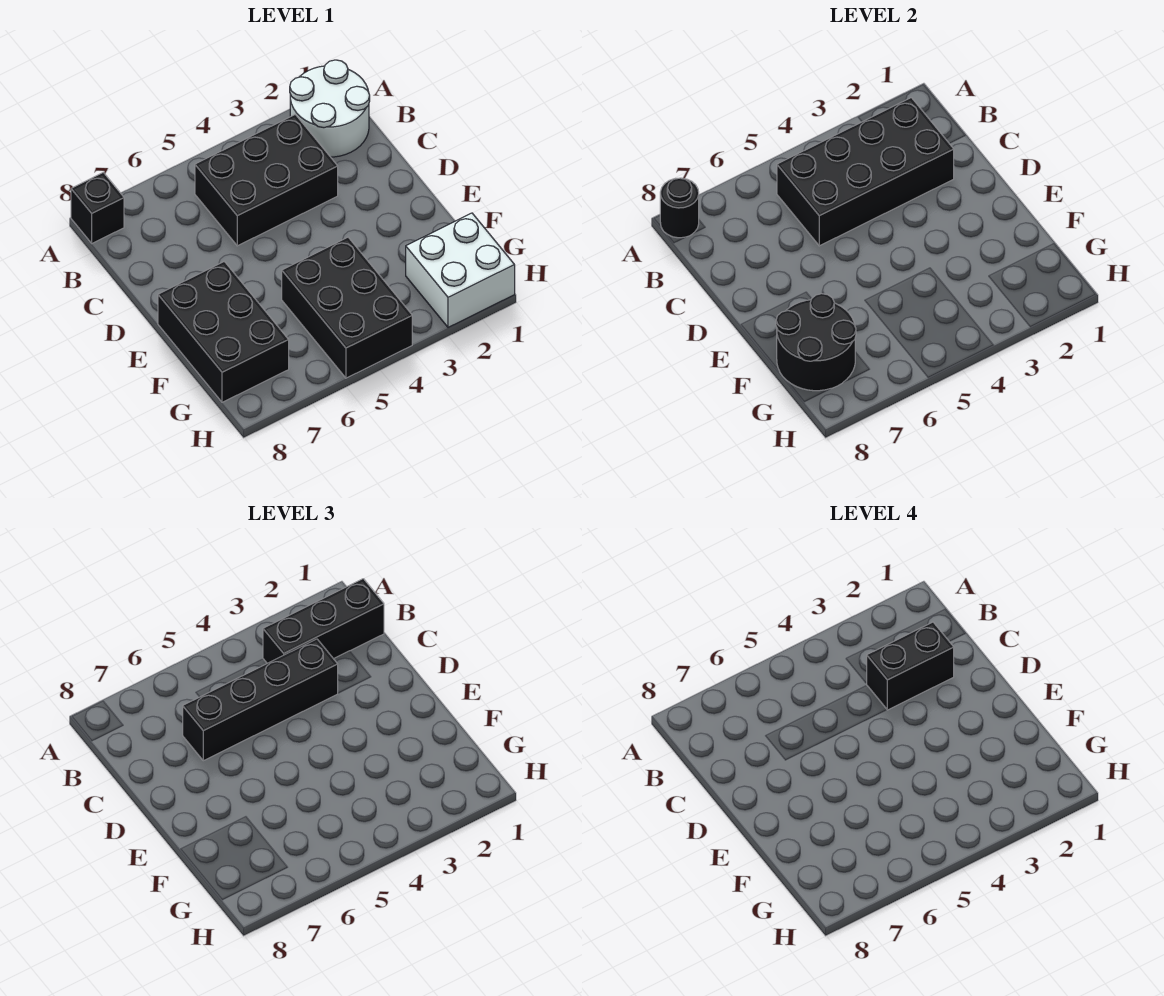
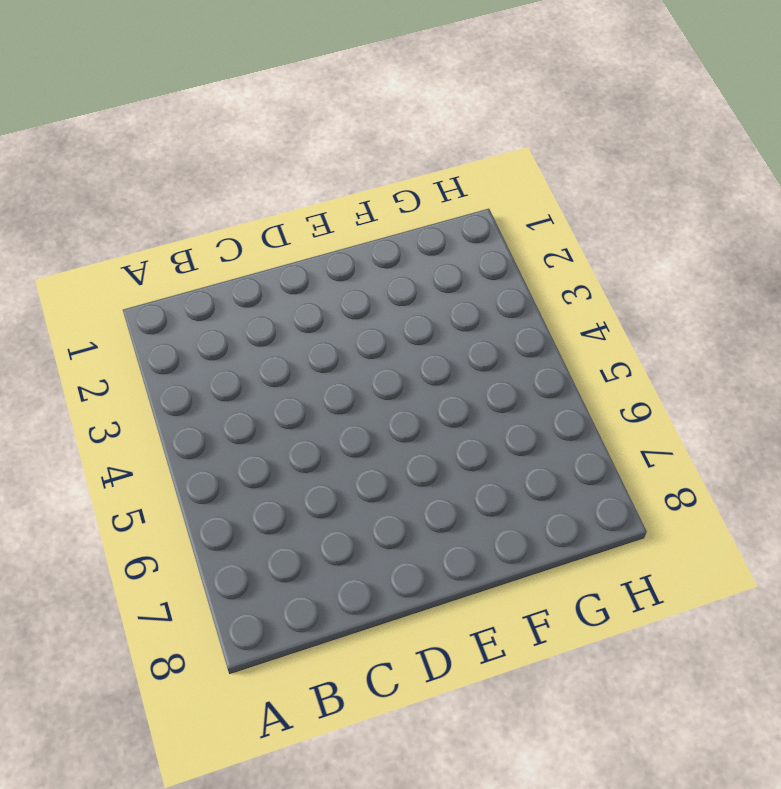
none -> white round brick A1:B2 level 1
none -> black brick A8 level 1
none -> black brick B3:C5 level 1

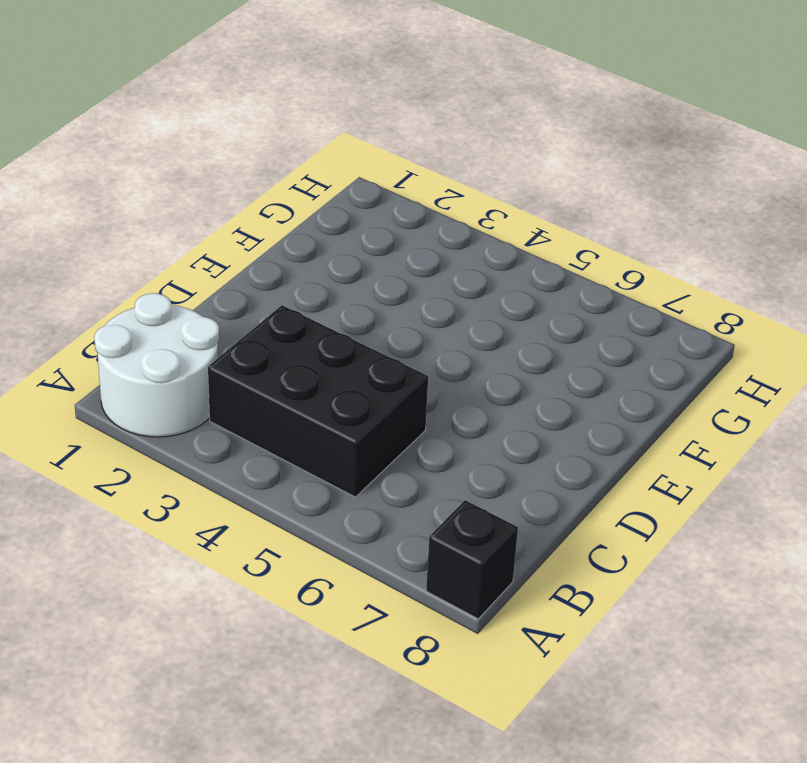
none -> black brick E7:G8 level 1
none -> black brick F4:H5 level 1
none -> white brick G1:H2 level 1

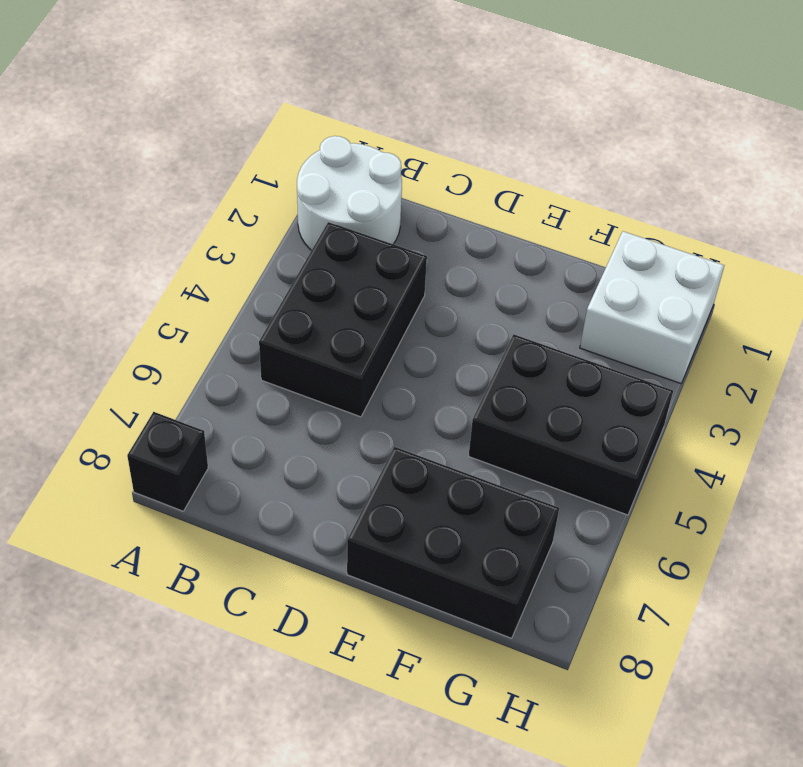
none -> black round brick A8 level 2
none -> black brick B2:C5 level 2
none -> black round brick F7:G8 level 2

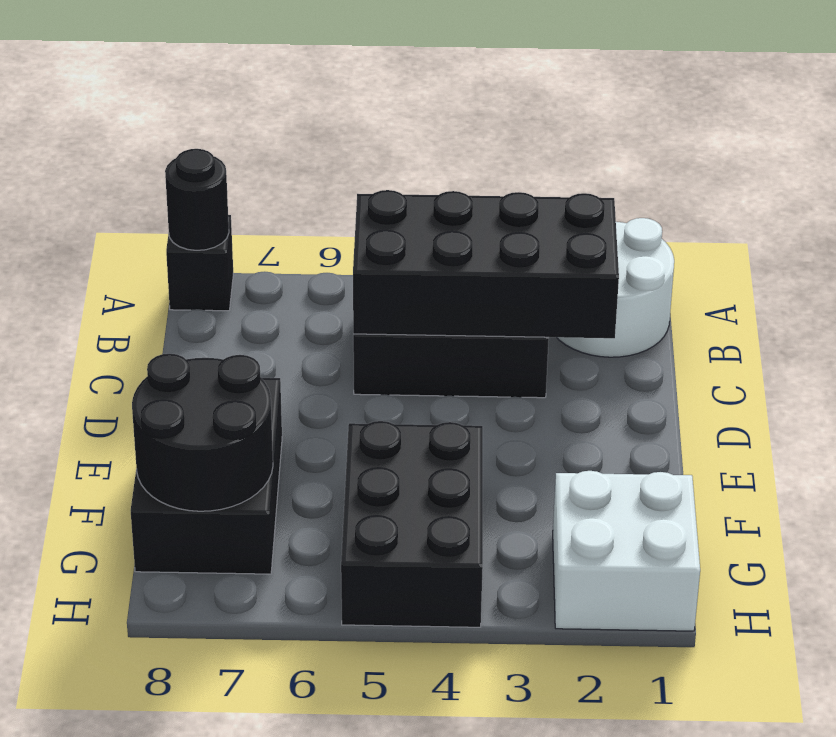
none -> black brick B1:B3 level 3
none -> black brick C3:C6 level 3
none -> black brick C2:C3 level 4

